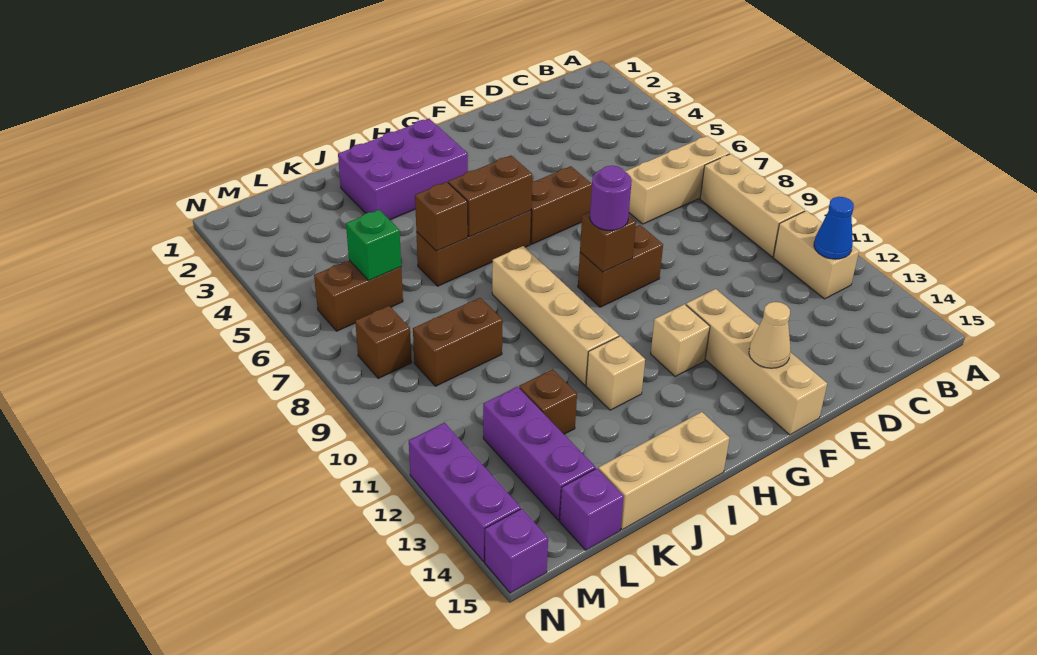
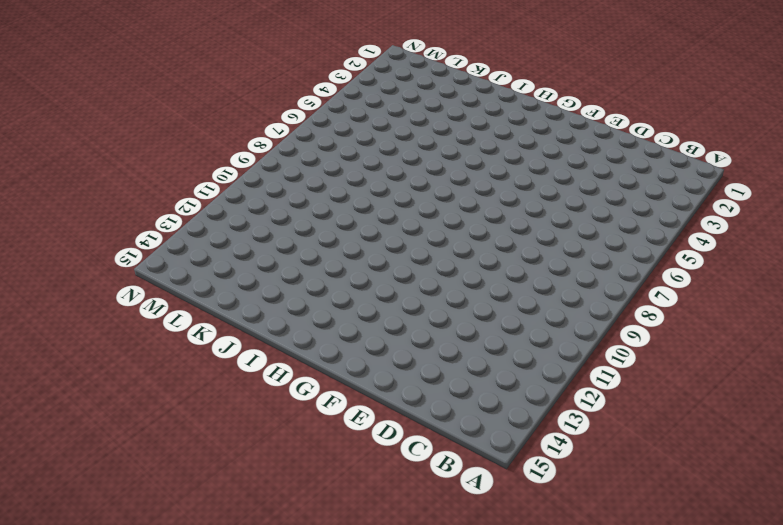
none -> tan brick B7:D7 level 1
none -> tan brick B8:B10 level 1
none -> tan brick B11:B12 level 1

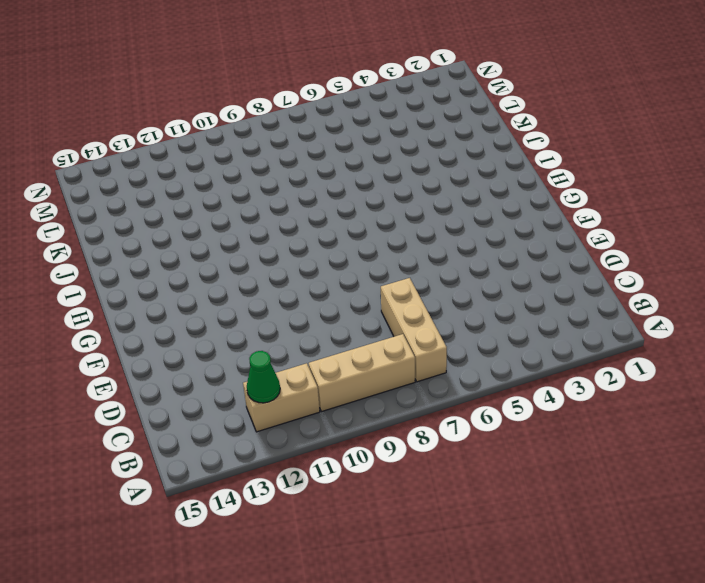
green cone B12 level 2 -> blue cone B12 level 2
none -> brown brick F6:G6 level 1
none -> brown brick F9:G9 level 1
none -> tan brick F12:F15 level 1

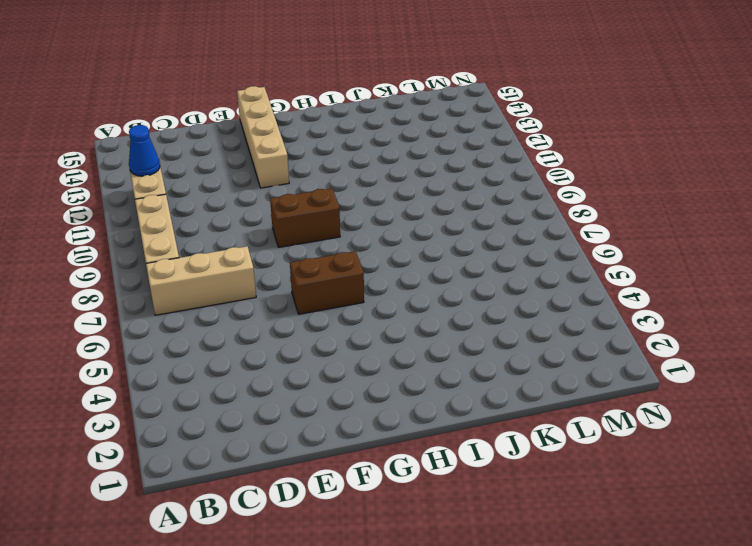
none -> tan brick G12 level 1
none -> purple brick H2:J3 level 1
none -> brown brick H6:J6 level 1

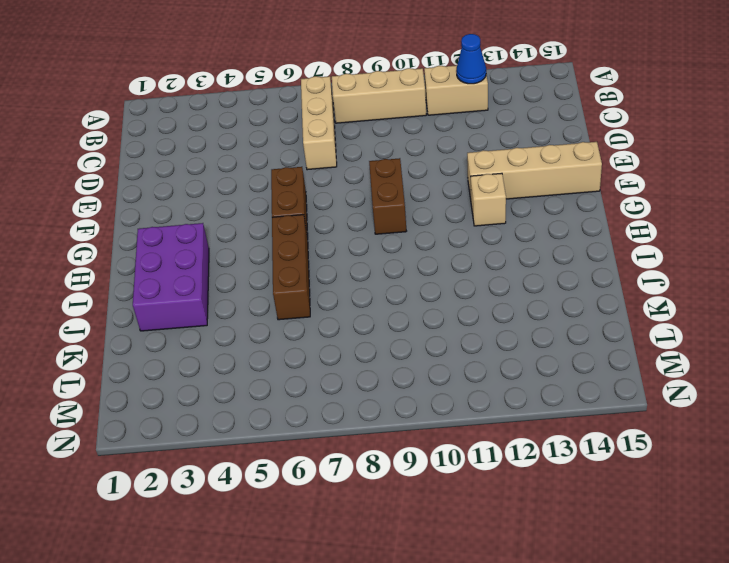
none -> tan brick I8:I11 level 1
none -> tan brick I12 level 1
none -> tan brick I15:K15 level 1

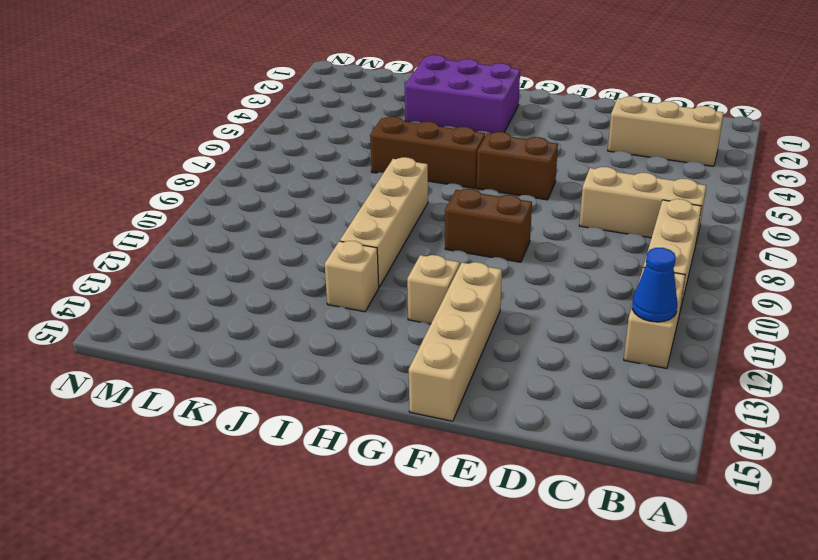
tan brick B3:D3 level 1 -> tan brick I15:K15 level 1
none -> brown brick K9:L9 level 1
none -> brown brick K12 level 1
none -> brown brick L6:M6 level 1

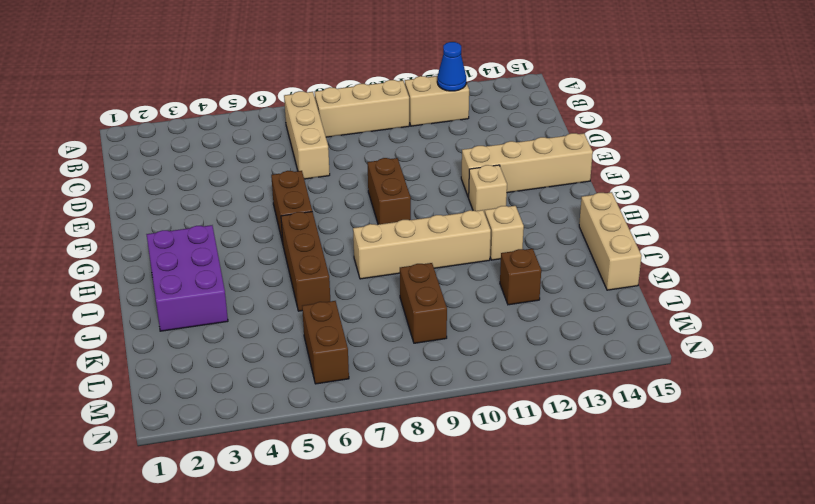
none -> purple brick L12:L14 level 1
none -> purple brick L15 level 1
none -> brown brick M8 level 1

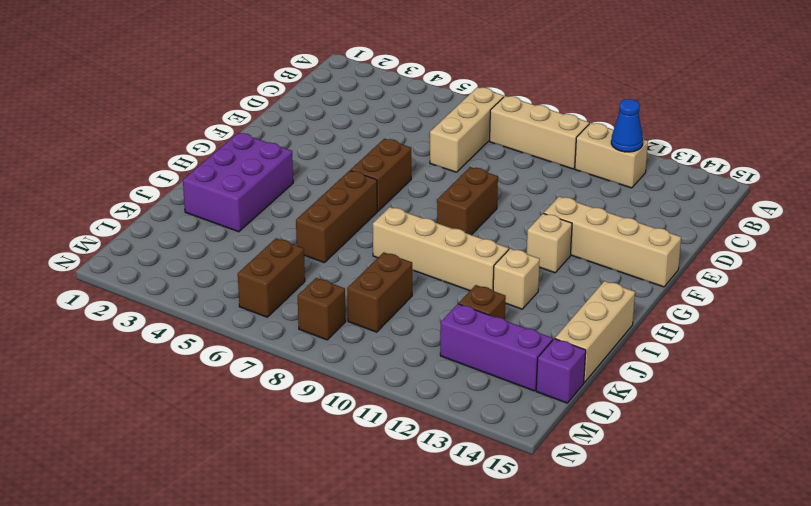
none -> purple brick N12:N14 level 1
none -> purple brick N15 level 1
none -> tan cone F14 level 2

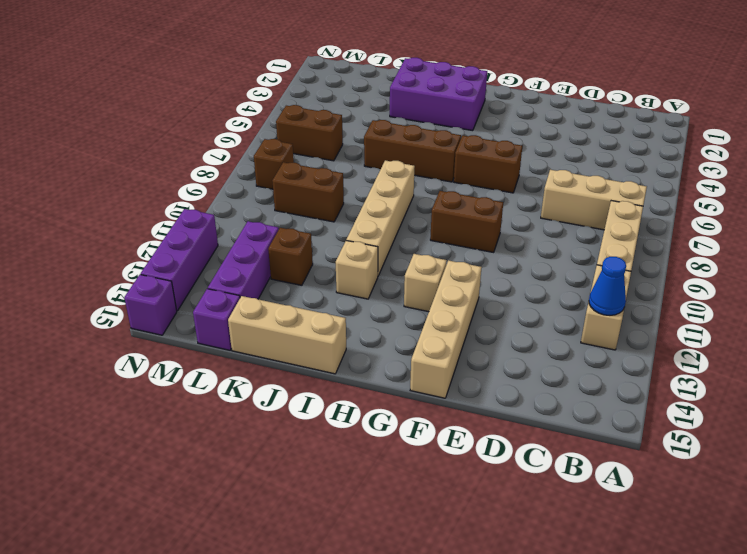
none -> tan cone F14 level 2
none -> brown brick G9 level 2
none -> brown brick H6:I6 level 2

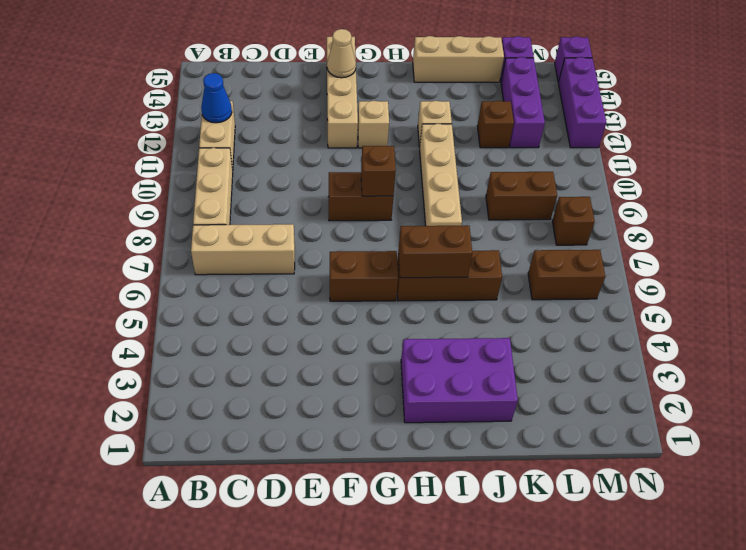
none -> brown brick J6 level 2
none -> green brick L6 level 2
none -> purple round brick G9 level 3

